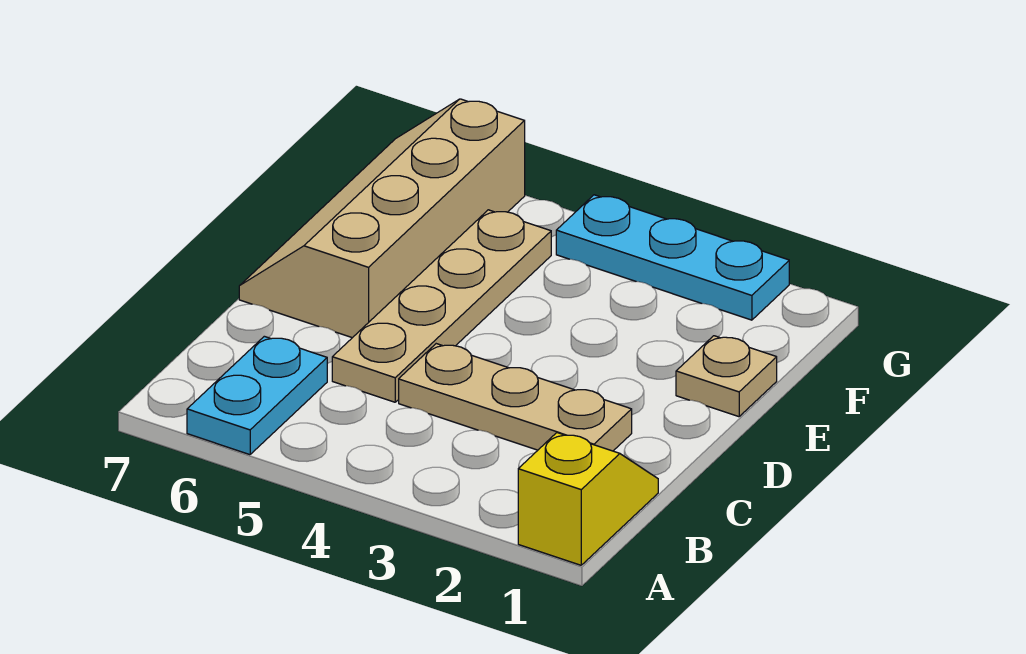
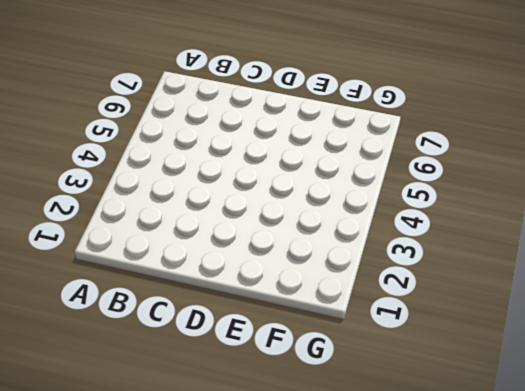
none -> yellow slope A1:B1 level 1 top A
none -> cyan plate A6:B6 level 1

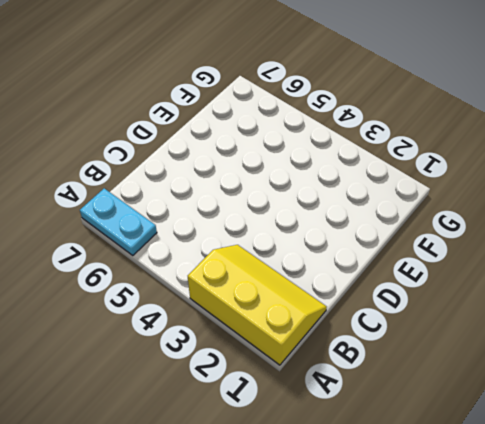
yellow slope A1:B3 level 1 top A -> yellow slope A1:B1 level 1 top A
cyan plate A6:A7 level 1 -> cyan plate A6:B6 level 1
none -> tan plate C2:C4 level 1
none -> tan plate C5:F5 level 1

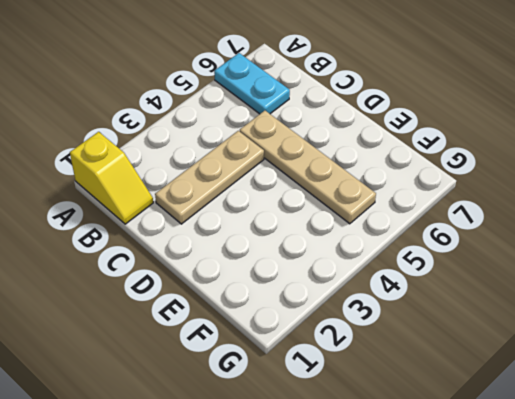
none -> tan slope D6:G7 level 1 top 6
none -> tan plate E1 level 1

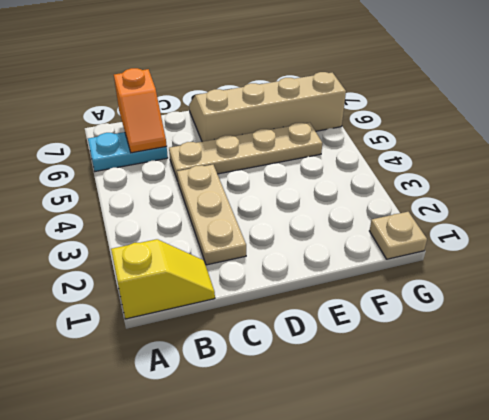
orange slope B6:B7 level 2 top 7 -> none
tan plate G1 level 1 -> tan plate E1 level 1
none -> cyan plate G2:G4 level 1

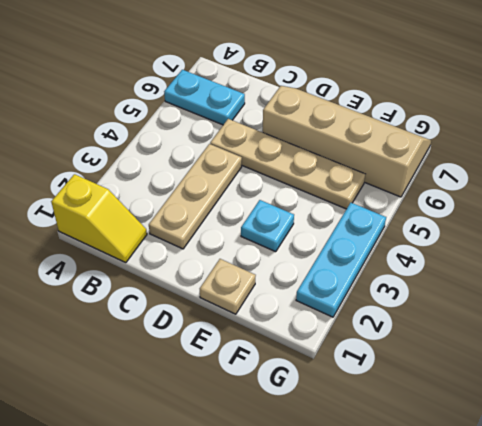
cyan plate E3 level 1 -> none

